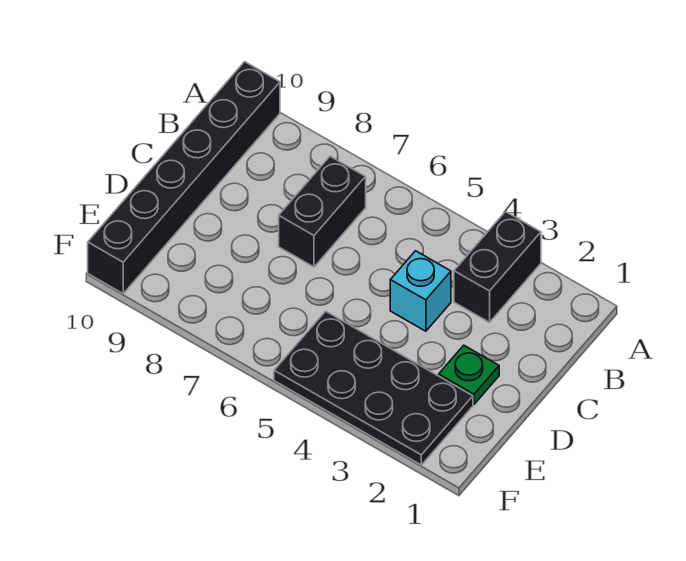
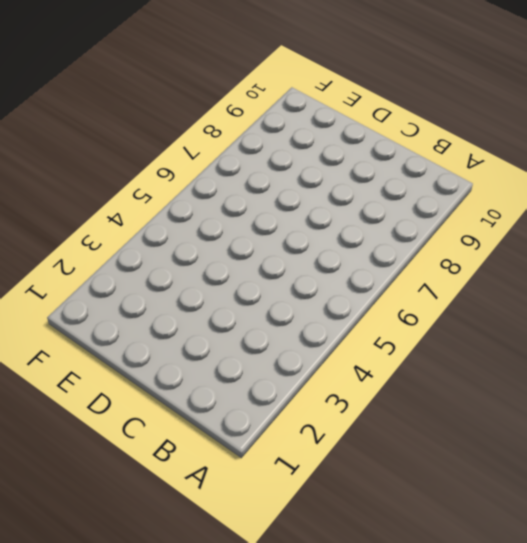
none -> black brick A3:B3 level 1
none -> black brick A10:F10 level 1

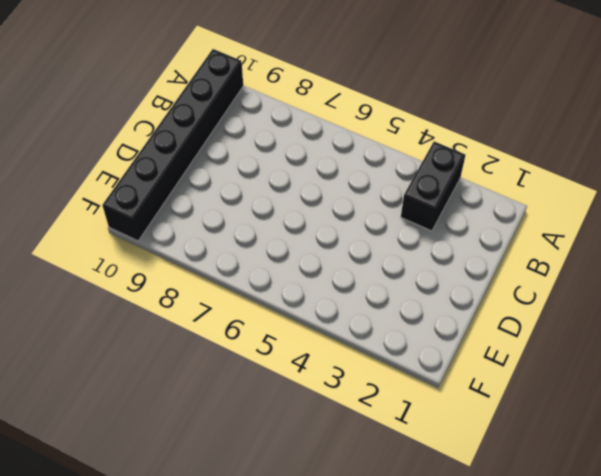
none -> black brick B7:C7 level 1
none -> cyan brick C4 level 1

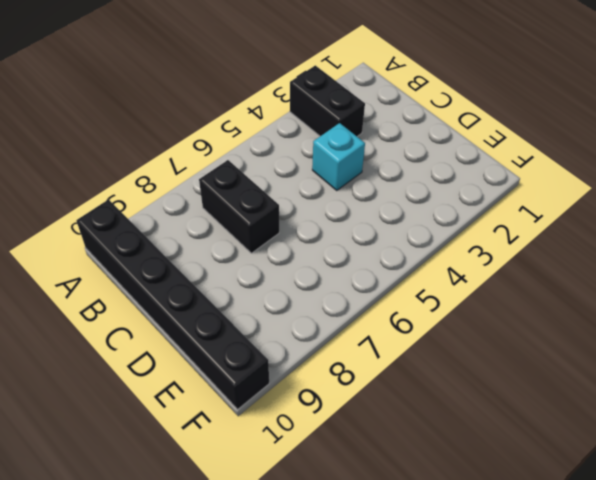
none -> green plate D2 level 1
none -> black plate E2:F5 level 1

